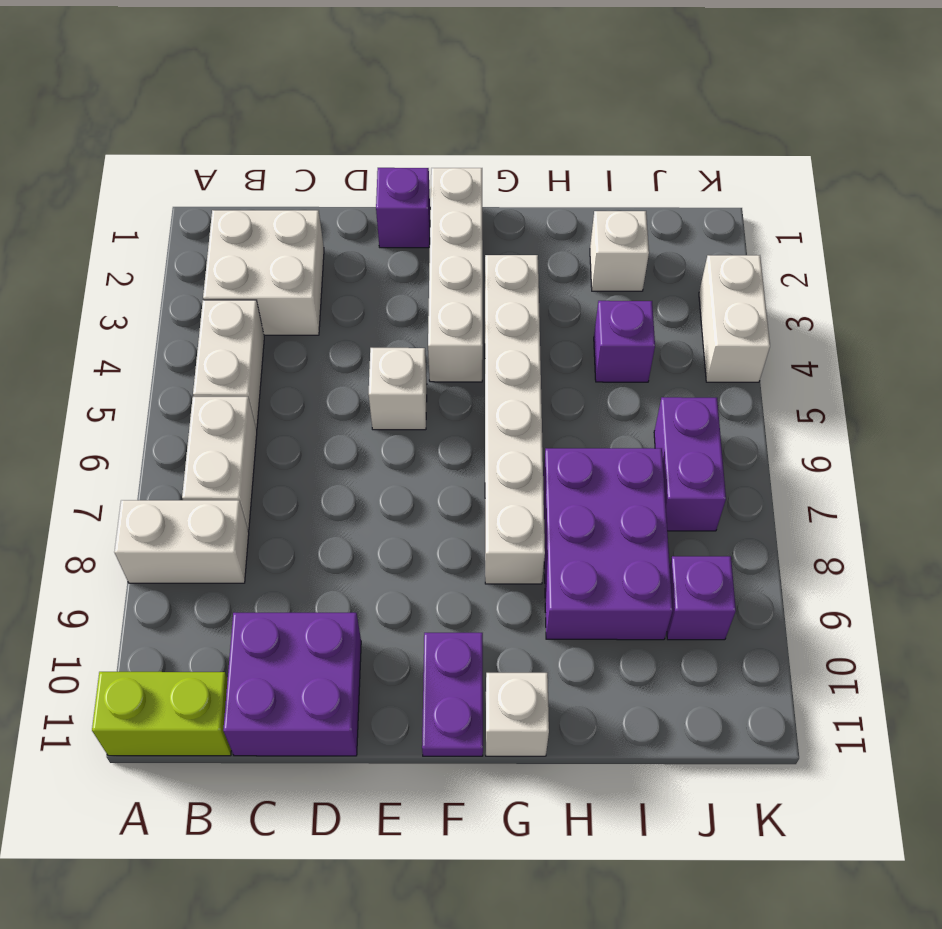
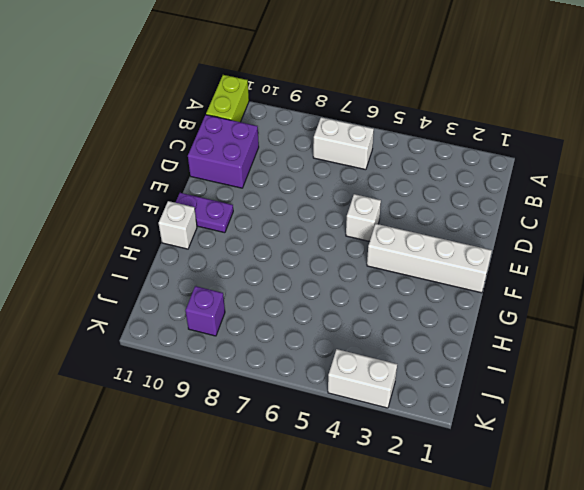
none -> white brick A8:B8 level 1
none -> white brick B2:C3 level 1
none -> white brick B4:B5 level 1

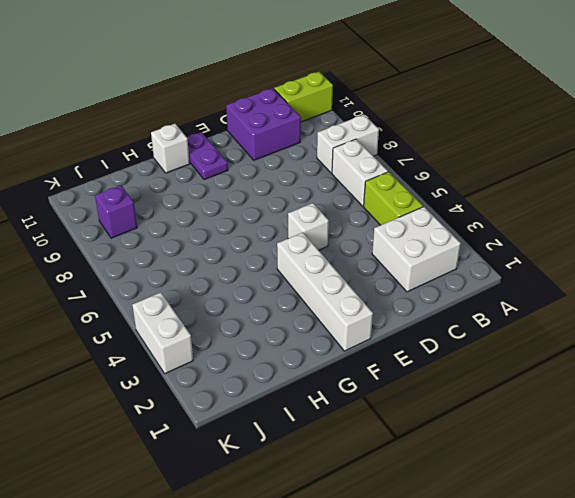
lime brick B4:B5 level 1 -> white brick B4:B5 level 1
none -> purple brick E1 level 1
none -> white brick G3:G8 level 1
none -> purple brick H7:I9 level 1

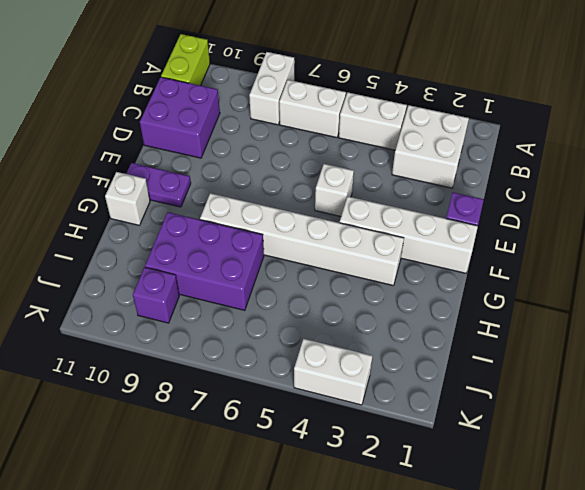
none -> white brick I2 level 1
none -> purple brick I4 level 1
none -> purple brick J6:J7 level 1

